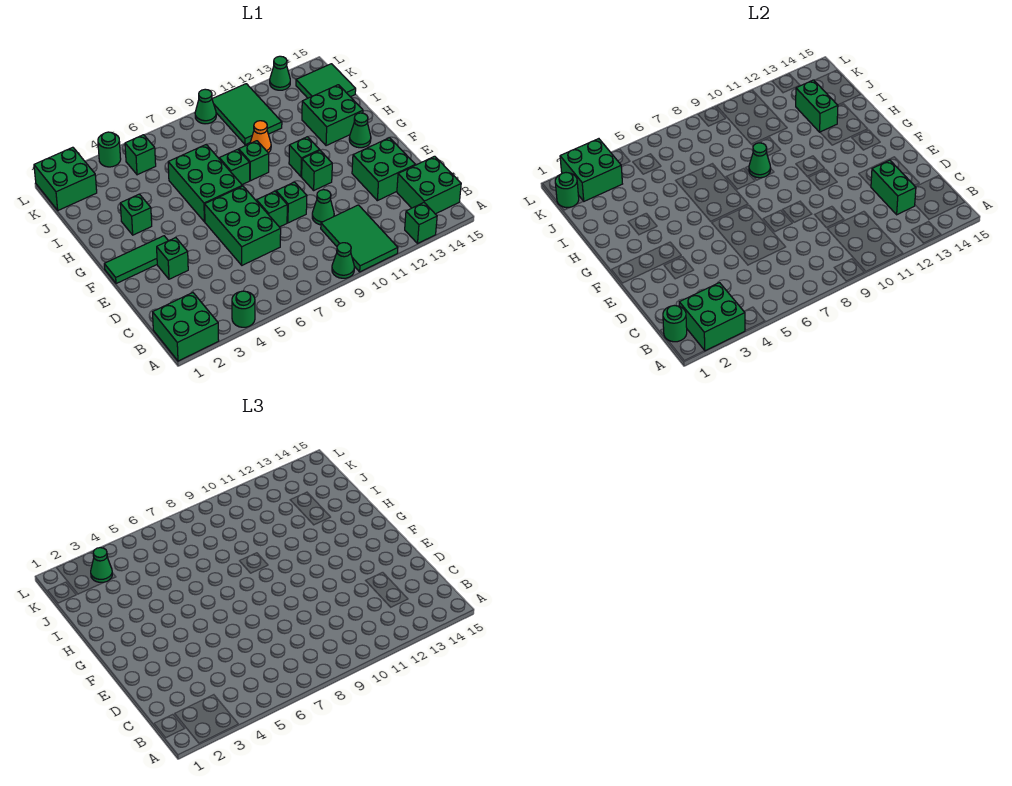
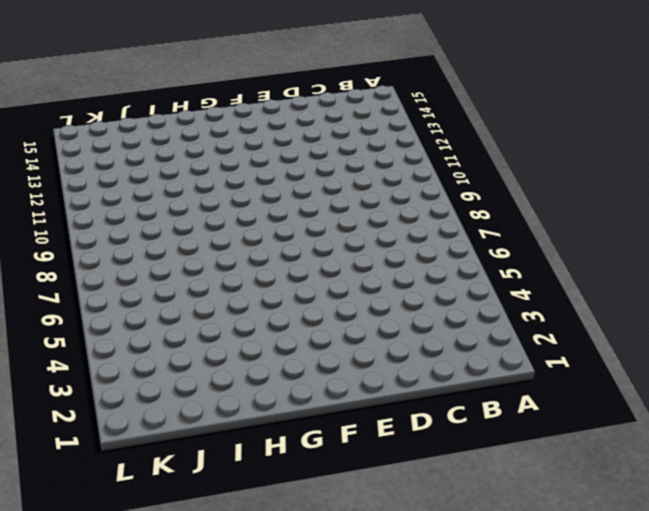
none -> green brick A1:B2 level 1
none -> green round brick A4 level 1
none -> green cone A9 level 1
none -> green tile A10:C11 level 1

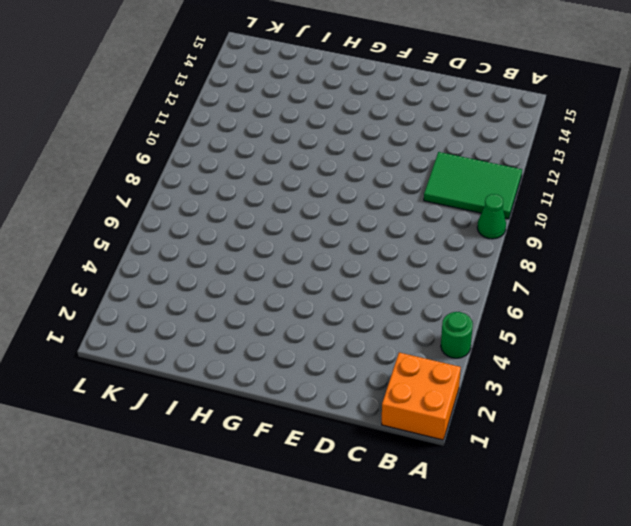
orange brick A1:B2 level 1 -> green brick A1:B2 level 1
none -> green brick A13 level 1
none -> green brick B14:C15 level 1
none -> green brick D6:F7 level 1
none -> green cone D10 level 1

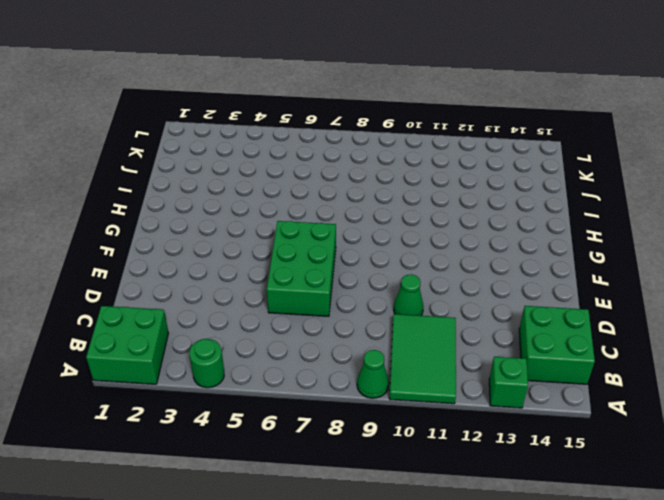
none -> green brick D13:E14 level 1
none -> green brick E3 level 1
none -> green brick E8 level 1
none -> green brick E9 level 1

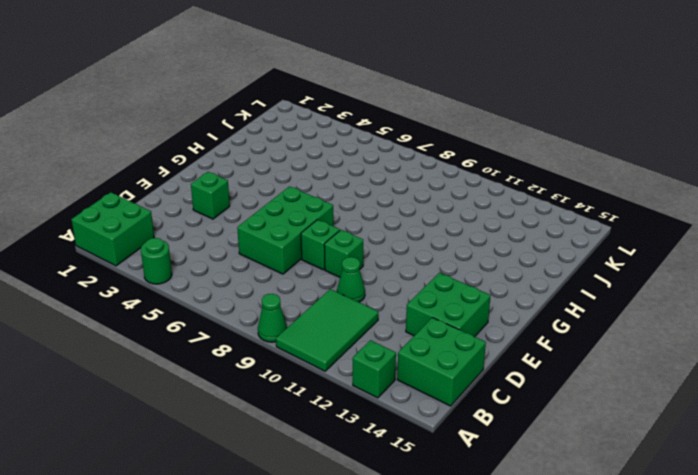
none -> green tile F1:F3 level 1
none -> green brick F11 level 1
none -> green brick G6:I7 level 1
none -> green brick G11 level 1

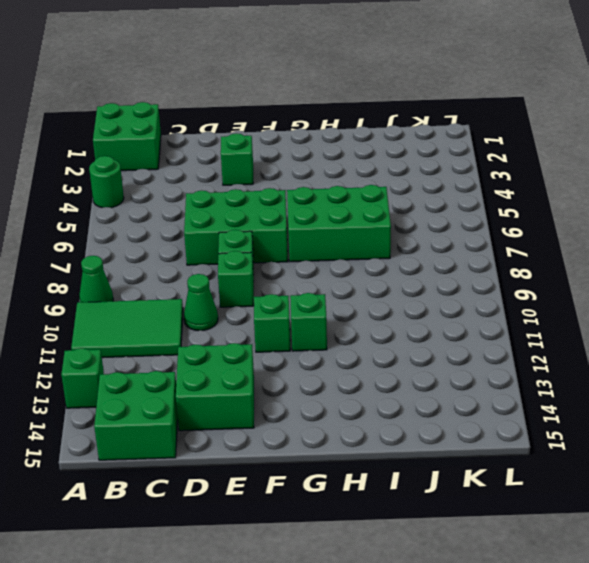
none -> green tile F1:F3 level 1
none -> green cone G14 level 1
none -> green brick H3 level 1
none -> green brick H8 level 1

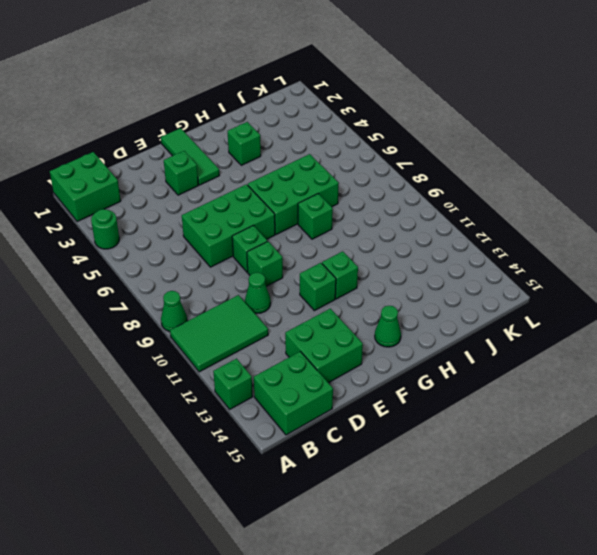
none -> green brick H9 level 1
none -> green brick H13:I14 level 1
none -> orange cone I10 level 1
none -> green tile J10:L11 level 1

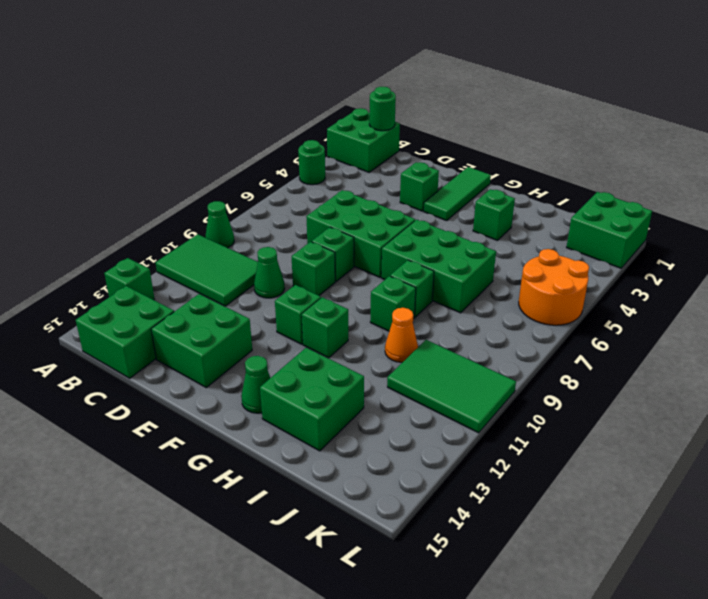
orange round brick K5:L6 level 1 -> green brick K5 level 1
none -> green tile J14:K15 level 1
none -> green round brick L4 level 1
none -> green cone L9 level 1
none -> green cone L13 level 1

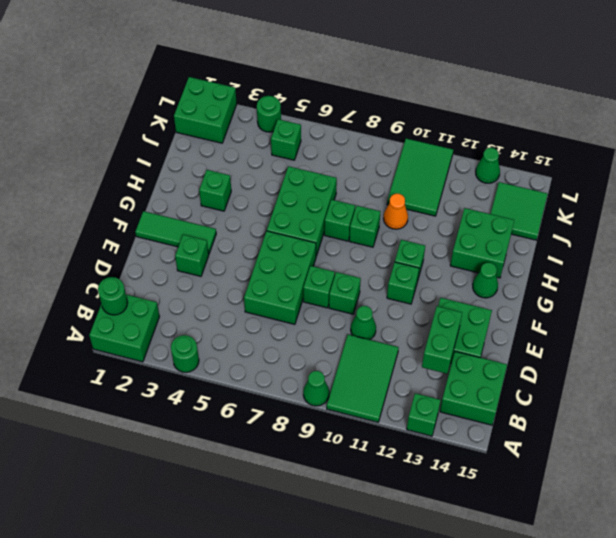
none -> green cone L9 level 1
none -> green brick A2:B3 level 2
none -> green cone H9 level 2
none -> green brick I13:J13 level 2

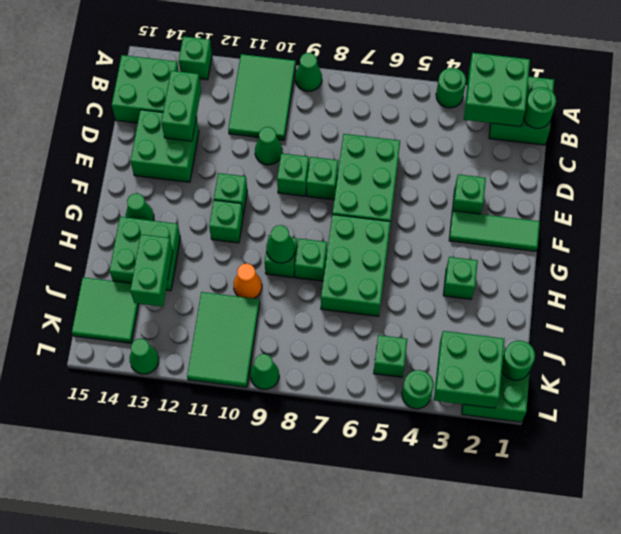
none -> green cone K3 level 3

